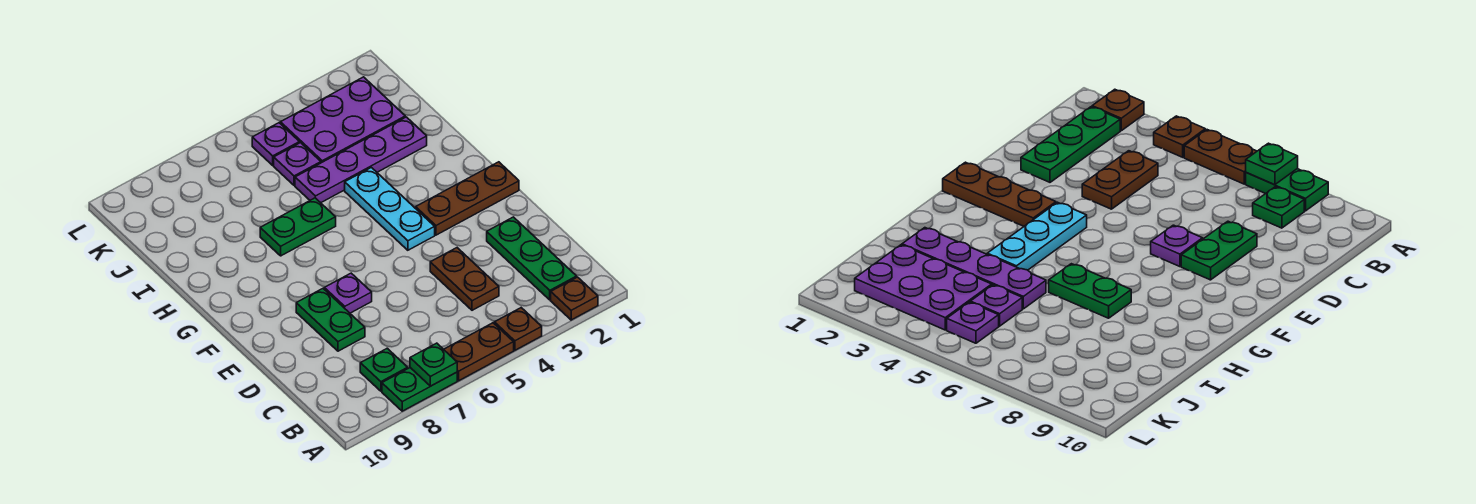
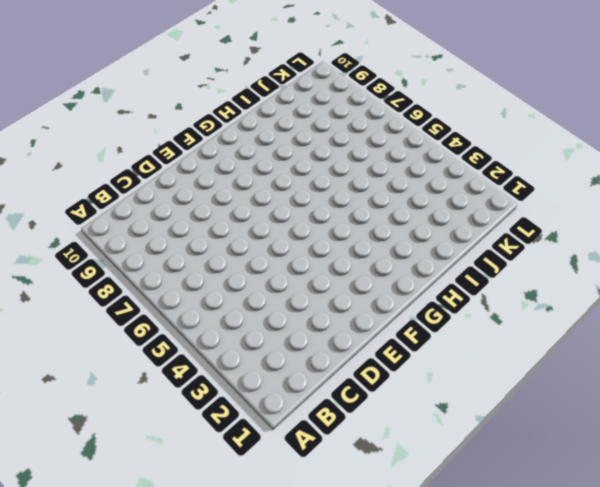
none -> brown plate A2 level 1
none -> brown plate A4 level 1
none -> brown plate A5:A6 level 1

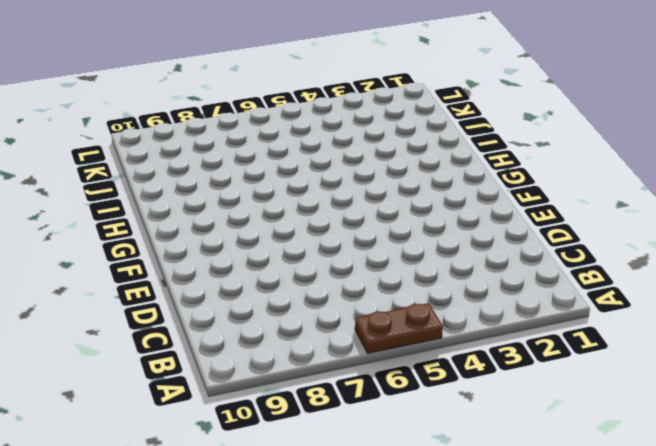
none -> brown plate A2 level 1
none -> brown plate A4 level 1
none -> green plate A7:A8 level 1

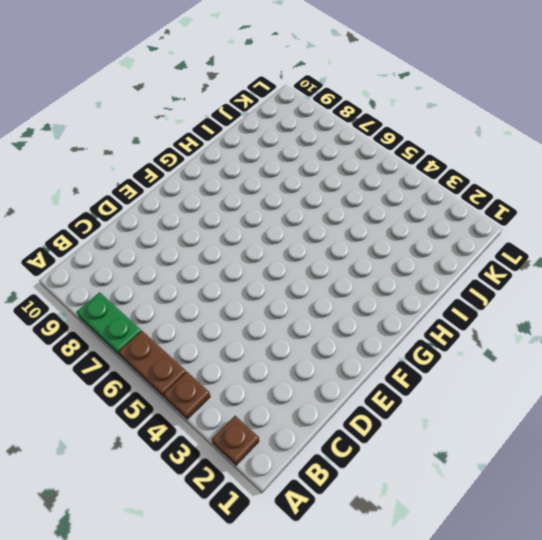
none -> green plate B2:D2 level 1
none -> green plate B8 level 1
none -> brown plate C4:D4 level 1

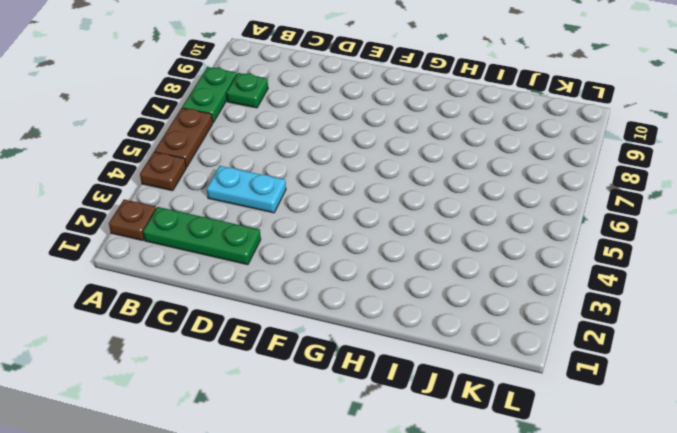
cyan plate C4:D4 level 1 -> brown plate C4:D4 level 1
none -> green plate D8:E8 level 1
none -> purple plate E7 level 1
none -> brown plate F1:F3 level 1

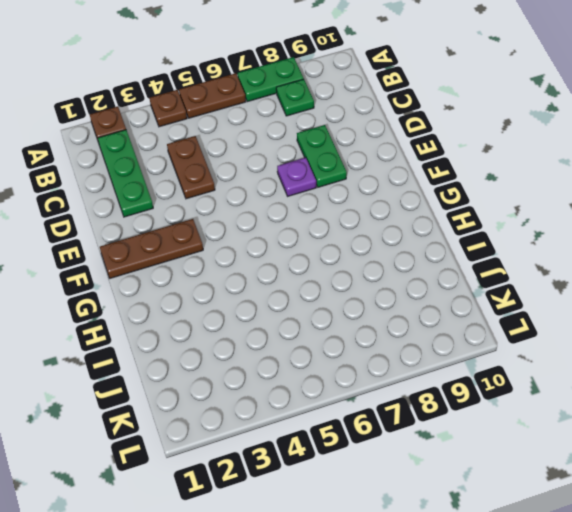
none -> cyan plate F4:H4 level 1
none -> green plate H6:H7 level 1
none -> purple plate I2:I5 level 1

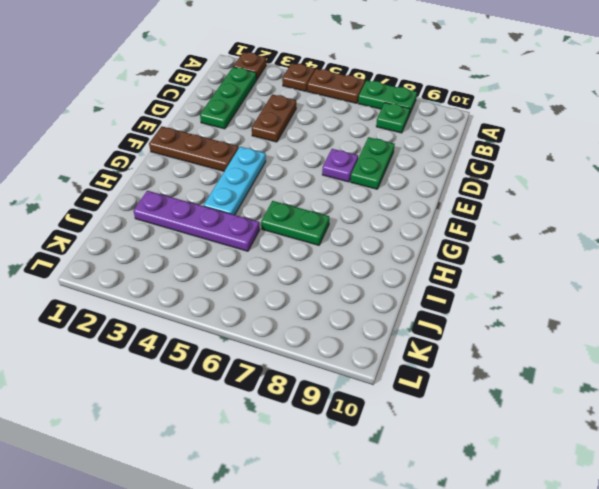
none -> purple plate J2:K4 level 1
none -> purple plate J5 level 1
none -> purple plate K5 level 1

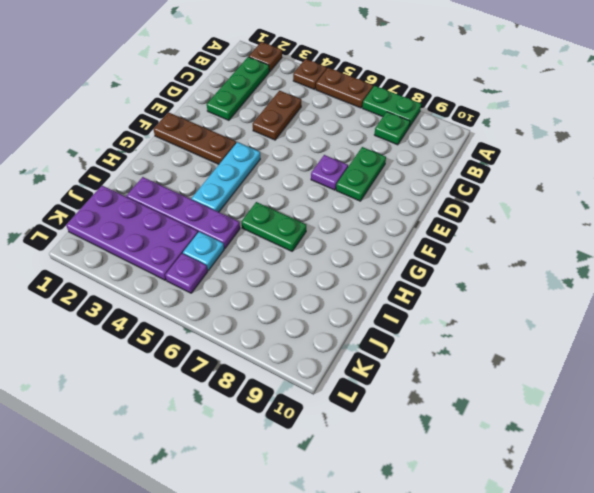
purple plate J1:K4 level 1 -> purple plate J2:K4 level 1
cyan plate J5 level 1 -> purple plate J5 level 1
none -> green plate A7 level 2

